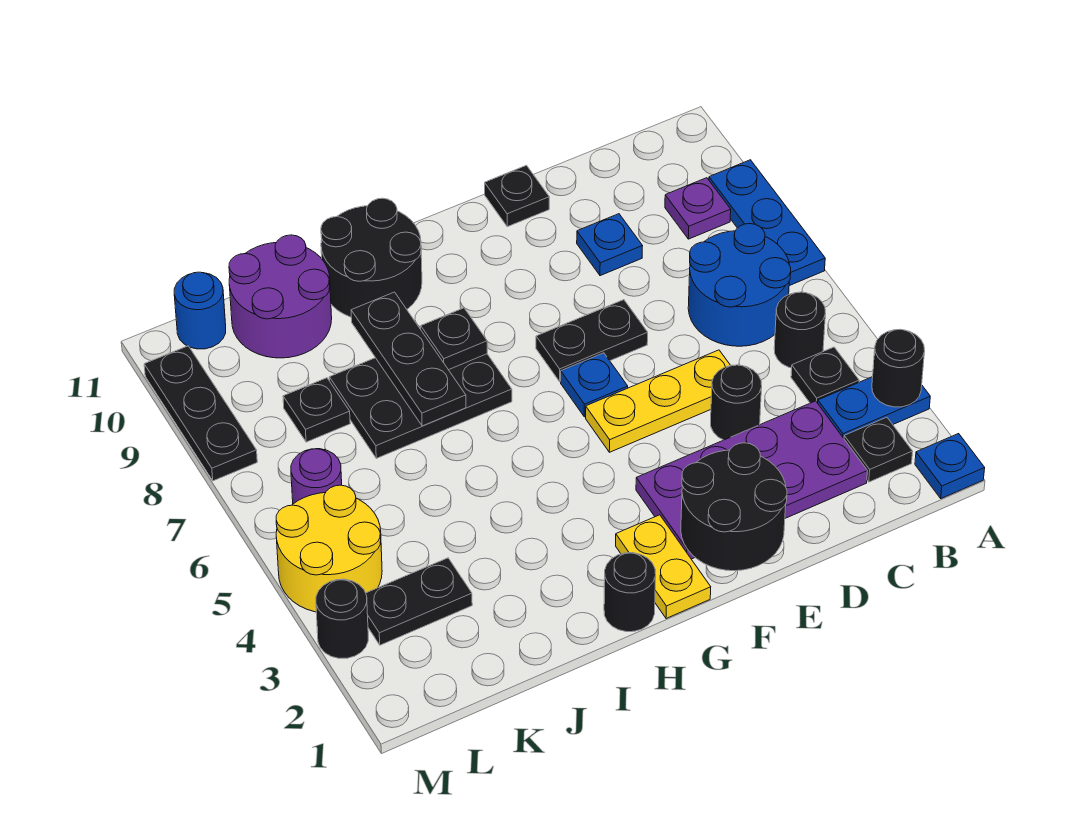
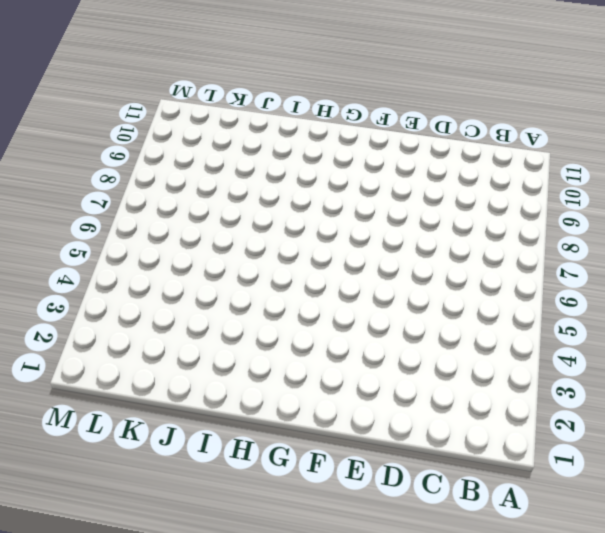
none -> blue plate A1 level 1
none -> blue plate A3:B3 level 1
none -> blue plate A7:A9 level 1
none -> black plate B2 level 1

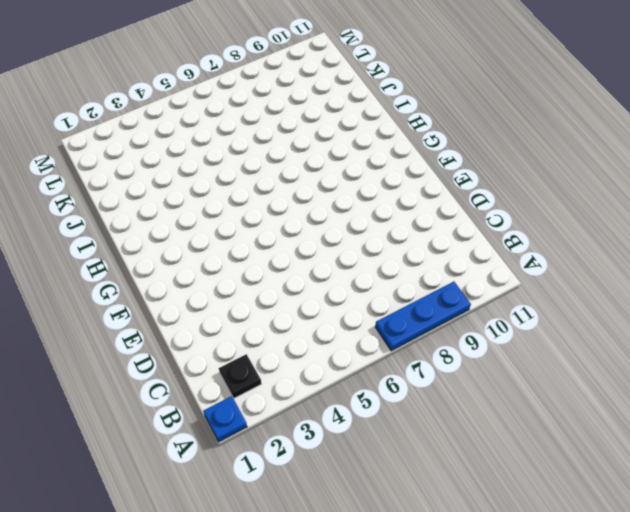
none -> blue plate A3:B3 level 1
none -> black plate B4 level 1
none -> black round brick B5 level 1
none -> blue round brick B6:C7 level 1

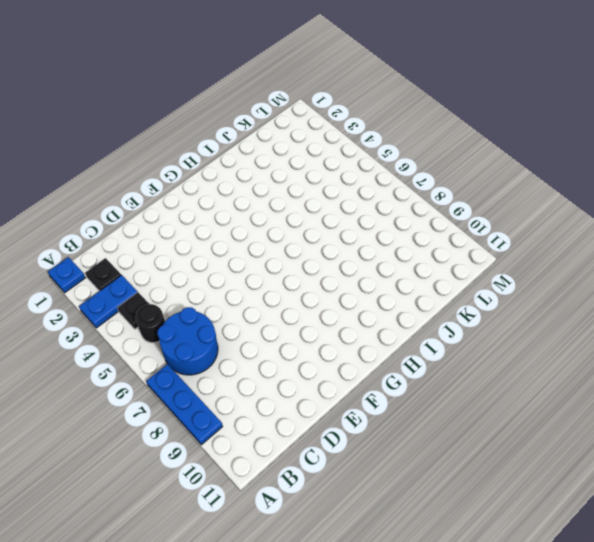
none -> purple plate B9 level 1
none -> purple plate C2:F3 level 1
none -> black round brick D4 level 1
none -> yellow plate D5:F5 level 1

